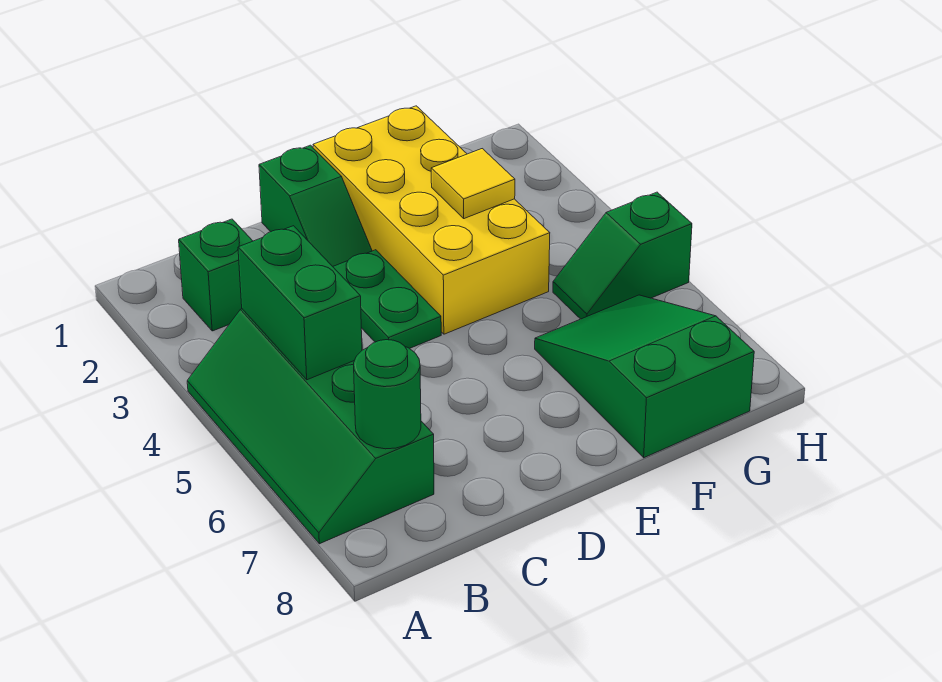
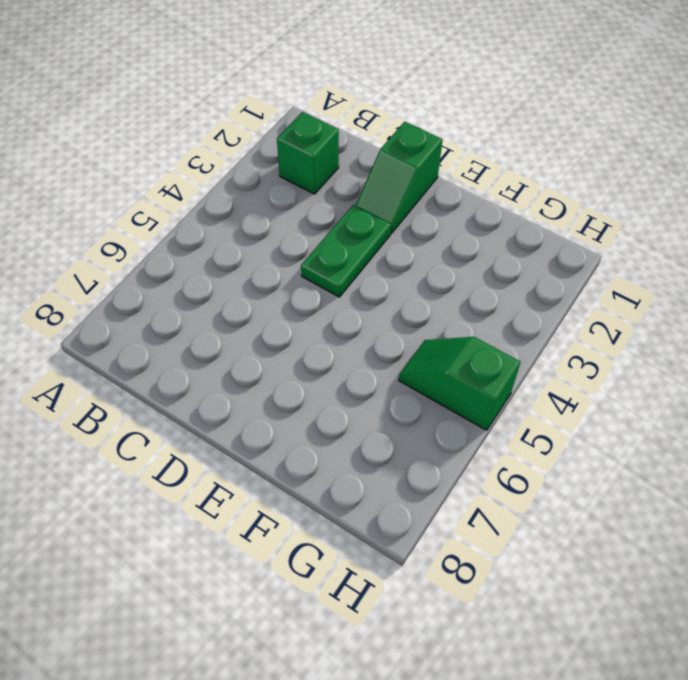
none -> green slope A4:B7 level 1 top B
none -> yellow brick E1:F4 level 1

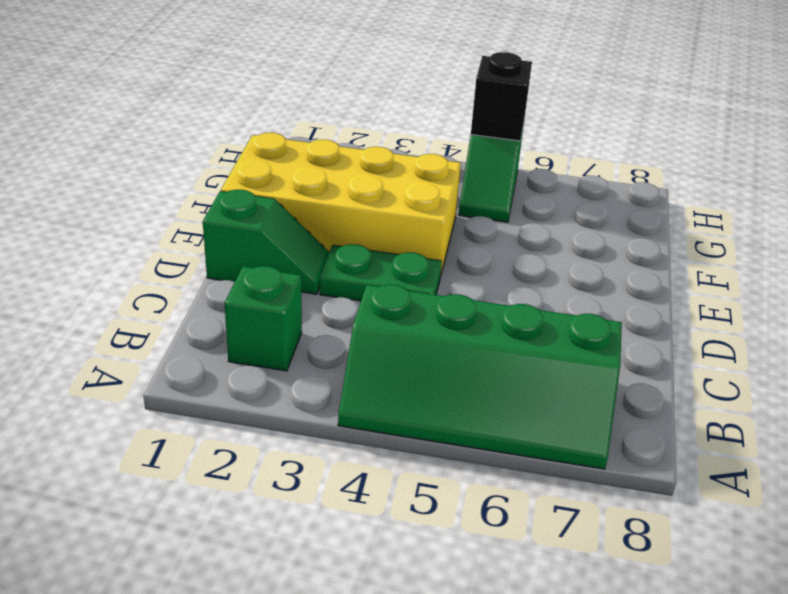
black brick H5 level 2 -> none
none -> green slope F6:G8 level 1 top 8
none -> green brick B4:B5 level 2

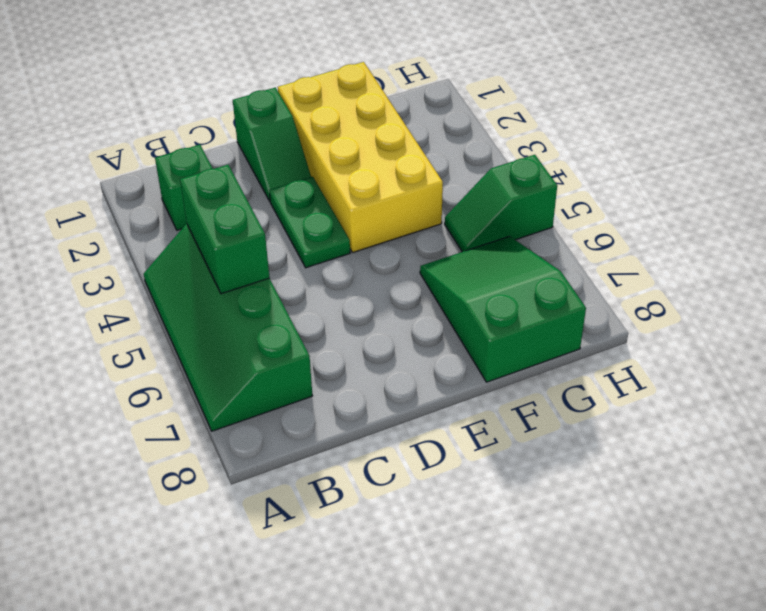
none -> green round brick B7 level 2
none -> yellow tile F3 level 2

